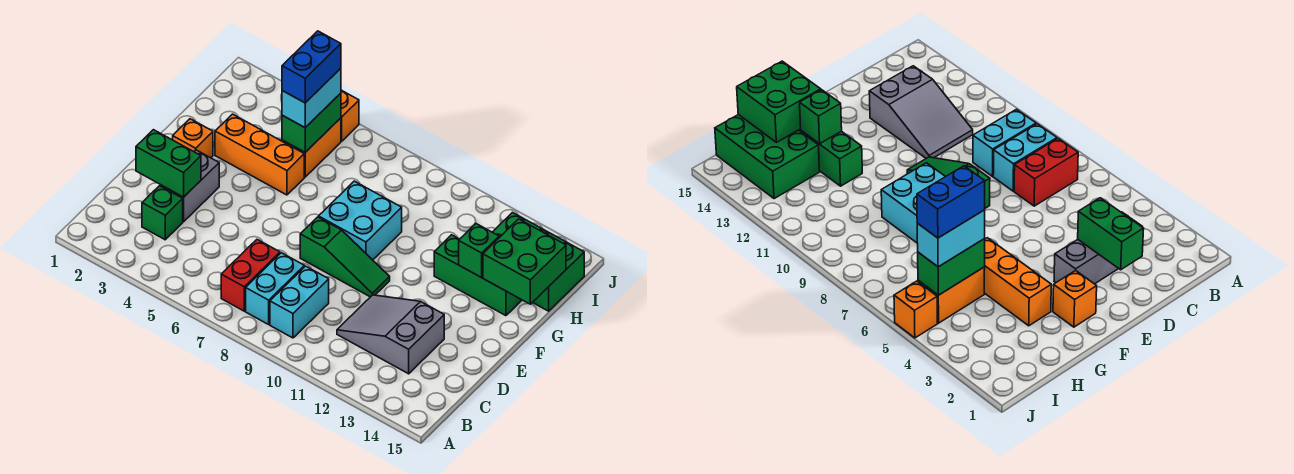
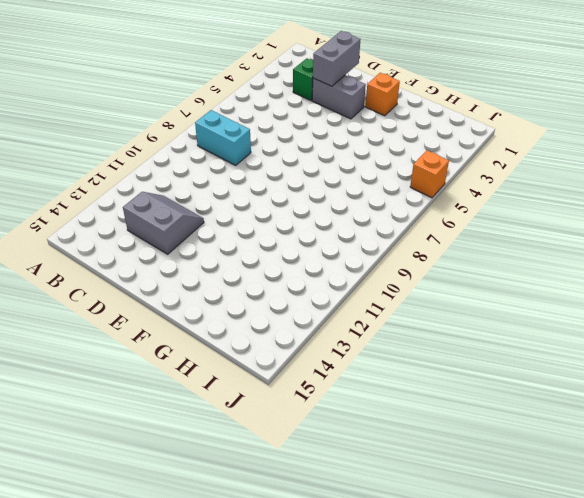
grey slope C12:D13 level 1 top 13 -> grey slope C11:D13 level 1 top 13
grey brick D2:D3 level 2 -> green brick D2:D3 level 2
none -> red brick B7:C7 level 1
none -> cyan brick B9:C9 level 1
none -> green slope E8:E10 level 1 top 8

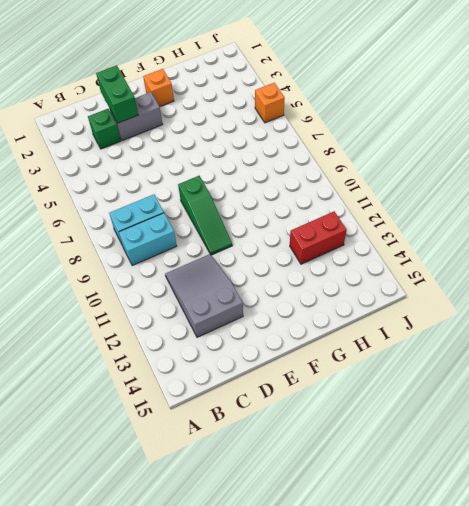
red brick H12:I12 level 1 -> red brick B7:C7 level 1
none -> cyan brick F8:G9 level 1
none -> orange brick G3:G5 level 1
none -> green brick G12:G14 level 1

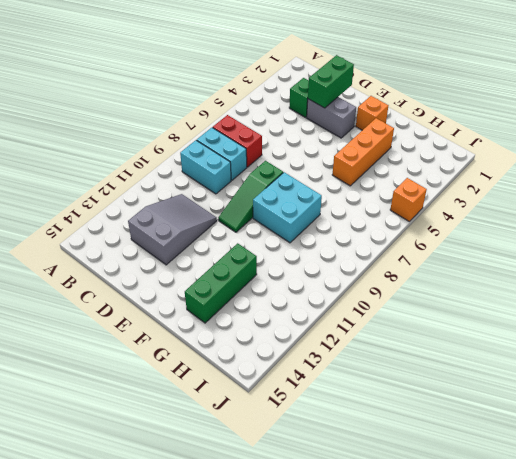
none -> orange brick H5:I5 level 1
none -> green brick H13:I15 level 1
none -> green brick G13 level 2

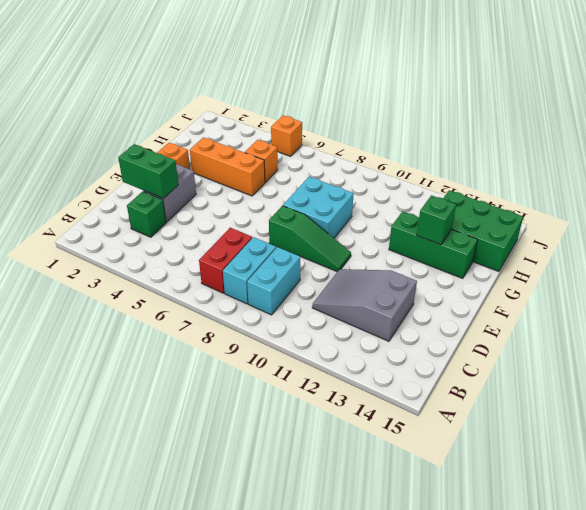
orange brick H5 level 1 -> orange brick H5:I5 level 1
none -> green brick G14:H15 level 2
none -> green brick H5:I5 level 2
none -> cyan brick H5:I5 level 3

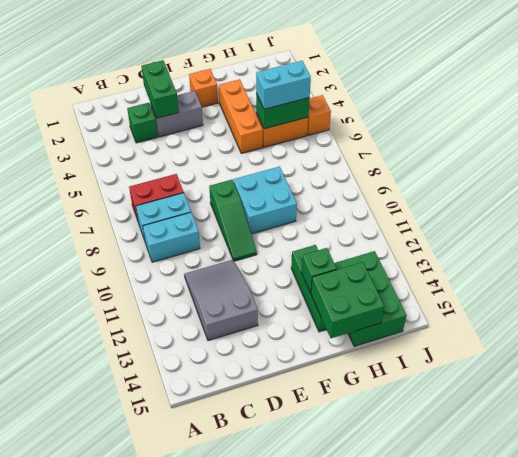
none -> blue brick H5:I5 level 4

